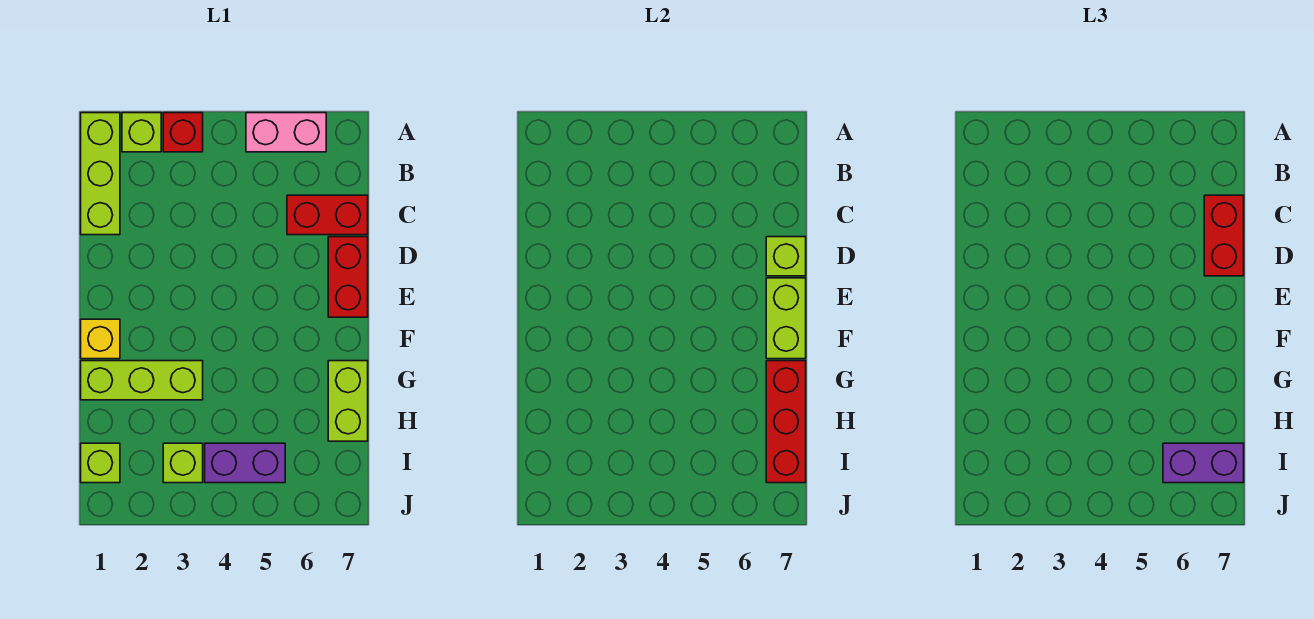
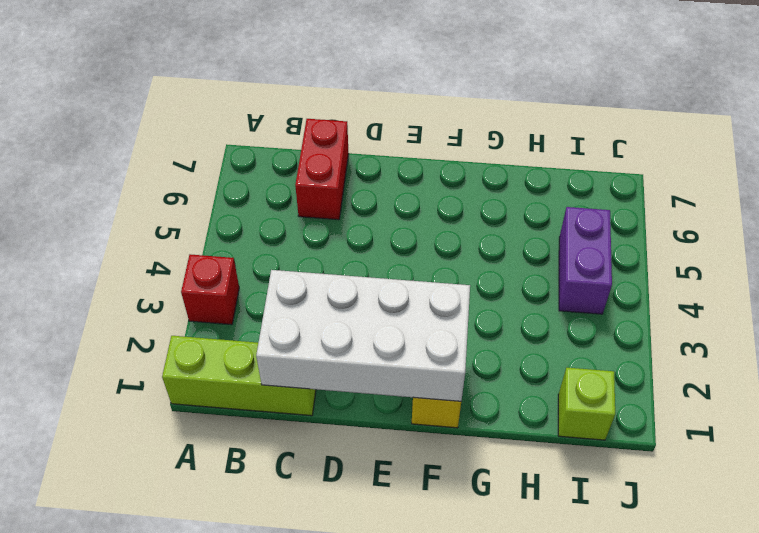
white brick C1:F2 level 2 -> none
none -> lime brick A2 level 1
none -> pink brick A5:A6 level 1
none -> red brick D7:E7 level 1

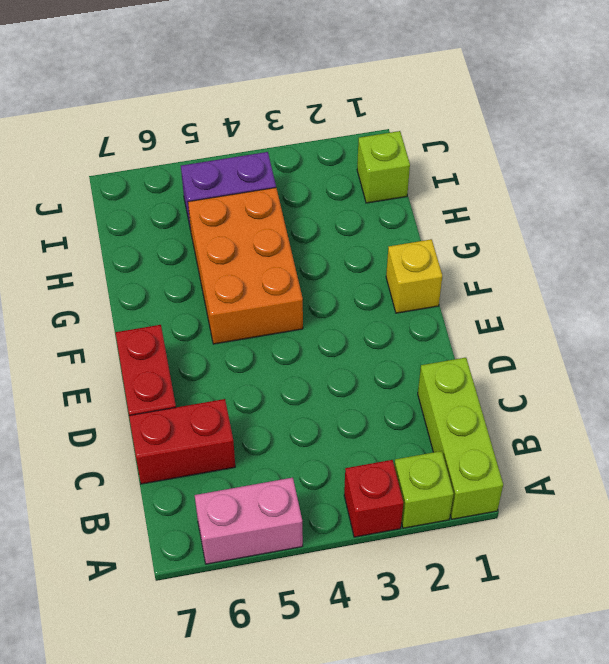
orange brick F4:H5 level 1 -> none
none -> lime brick G1:G3 level 1
none -> lime brick G7:H7 level 1
none -> lime brick I3 level 1

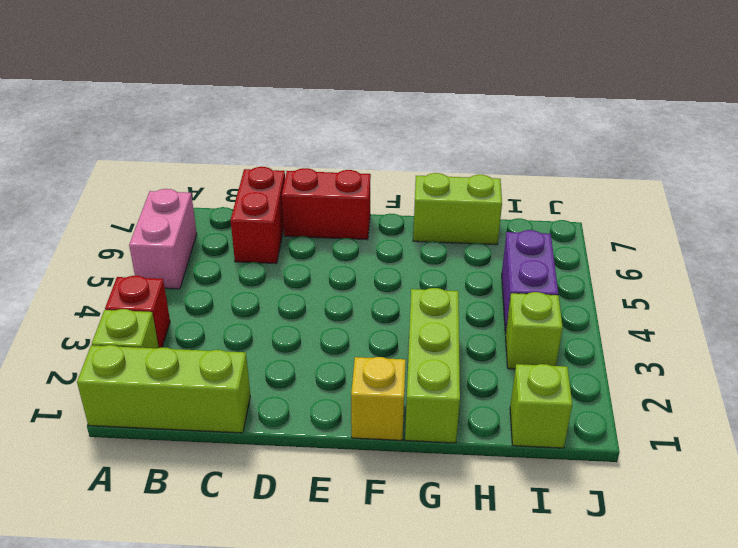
none -> lime brick D7 level 2
none -> lime brick E7:F7 level 2
none -> red brick G7:I7 level 2

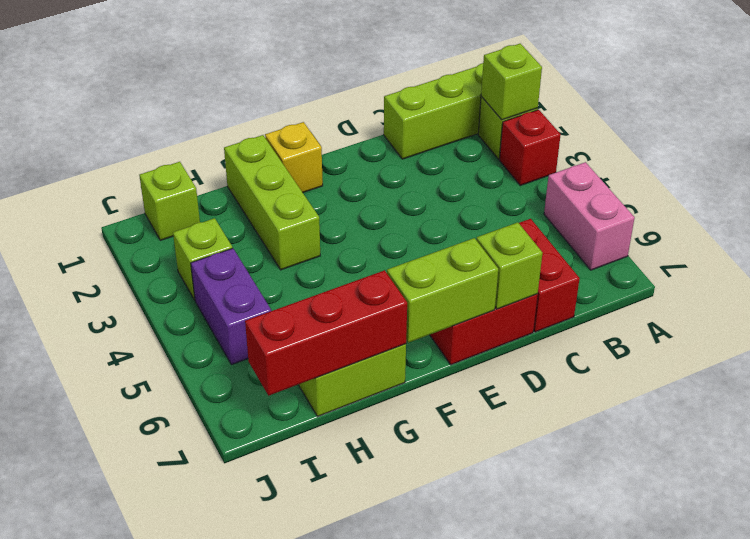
lime brick A2 level 2 -> none
none -> red brick C7:D7 level 3
none -> purple brick I6:I7 level 3

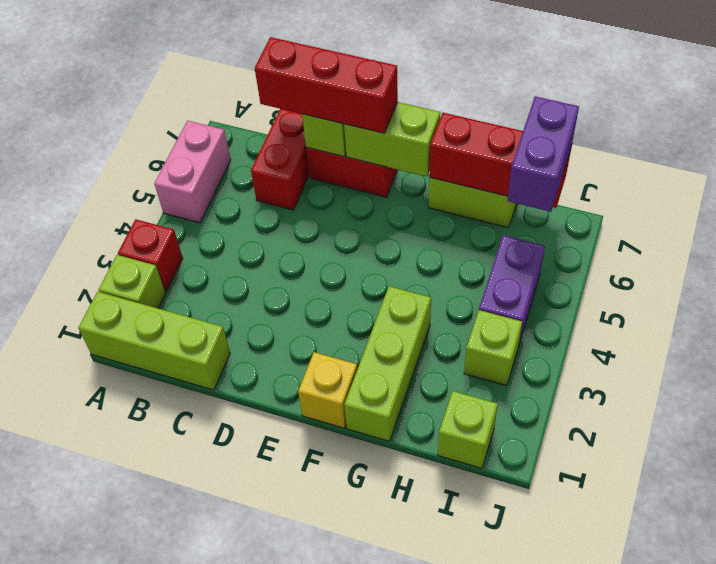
red brick C7:E7 level 3 -> red brick C7:D7 level 3

